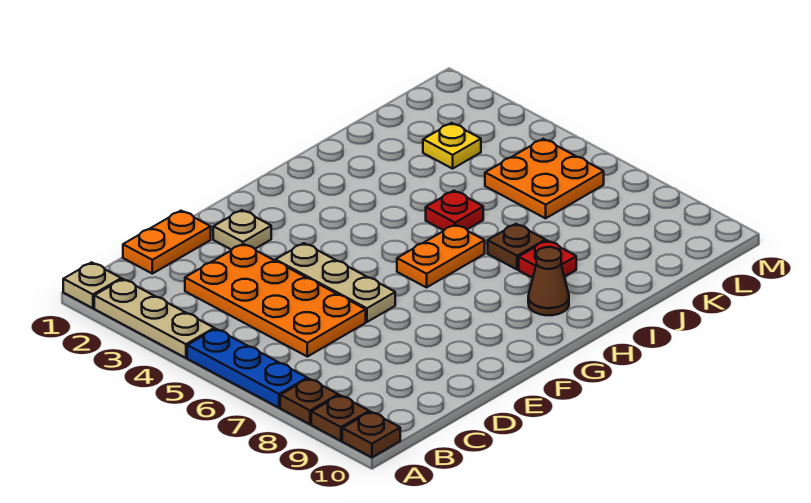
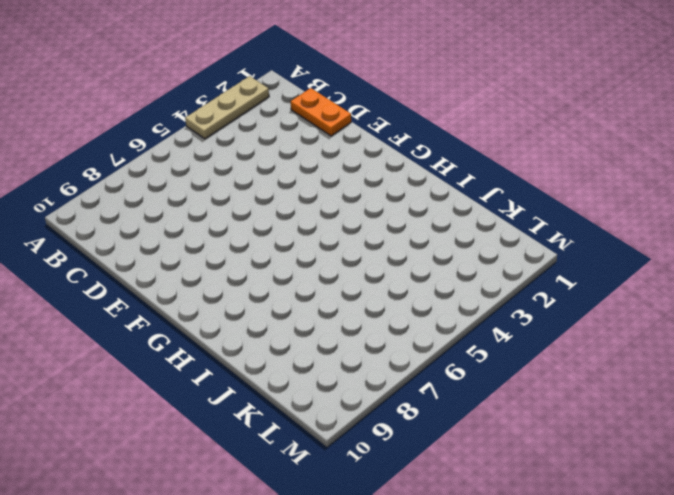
none -> tan plate A1 level 1
none -> blue plate A5:A7 level 1
none -> brown plate A8 level 1

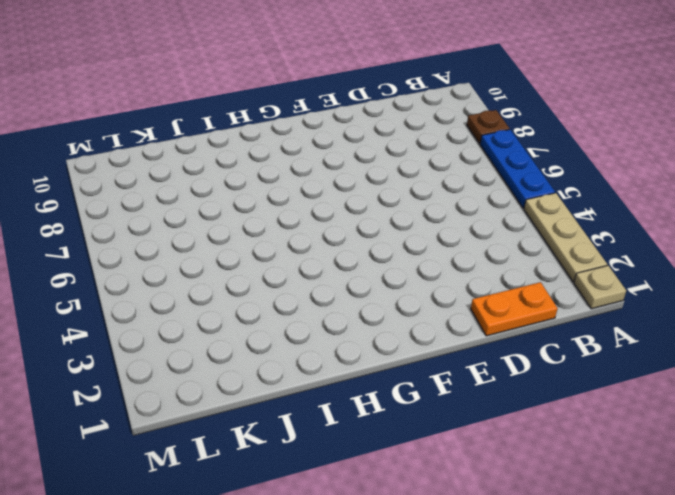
none -> brown plate A9 level 1
none -> brown plate A10 level 1
none -> orange plate C3:D6 level 1

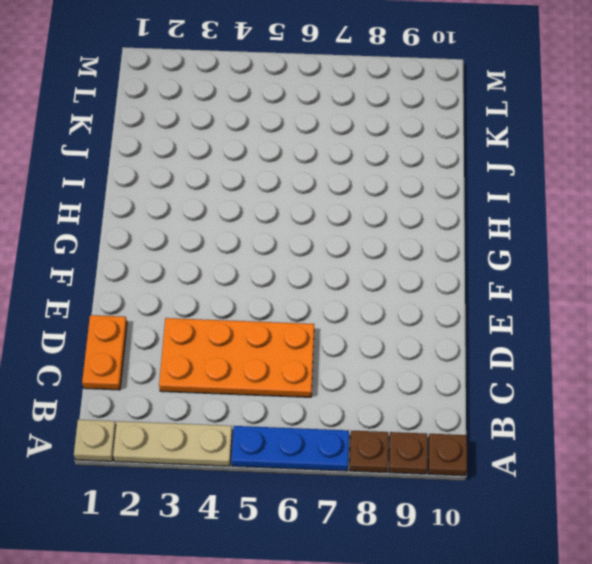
none -> tan plate E2 level 1
none -> tan plate E4:E6 level 1
none -> orange plate G6:H6 level 1

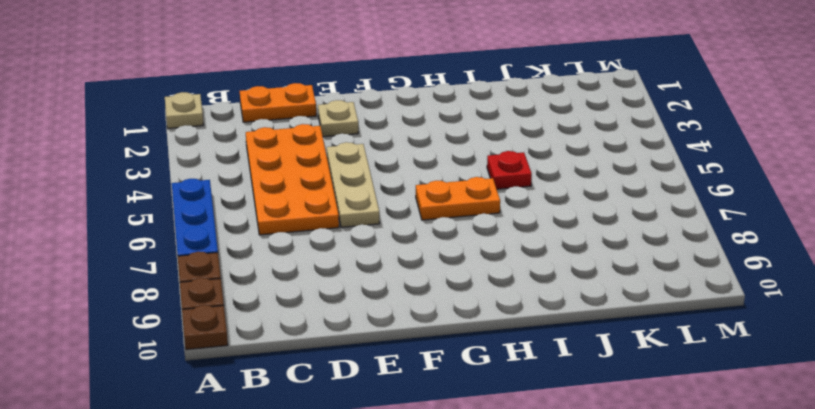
none -> tan plate A2:A4 level 1
none -> brown cone H9 level 1
none -> brown plate I7 level 1

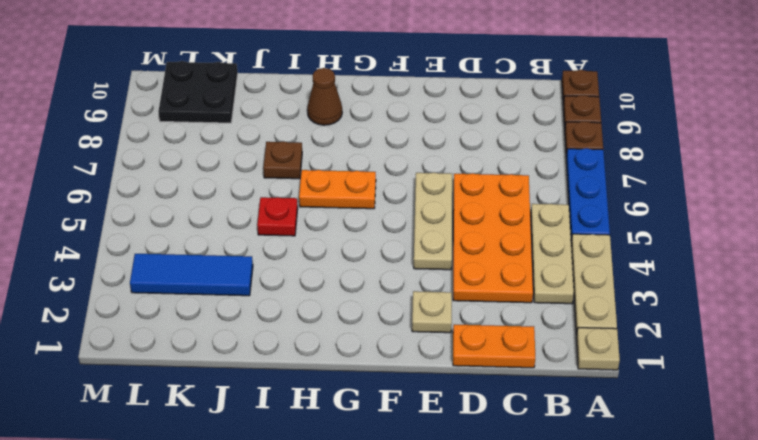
tan plate B3:B5 level 1 -> none
blue tile J3:L3 level 1 -> yellow plate K3 level 1
black plate K9:L10 level 1 -> none
none -> red plate I8 level 1
none -> orange plate K5:L6 level 1

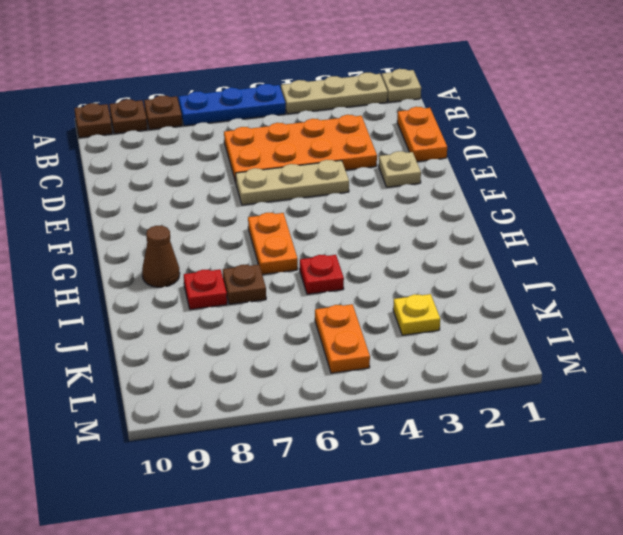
orange plate K5:L5 level 1 -> orange plate K5:L6 level 1

